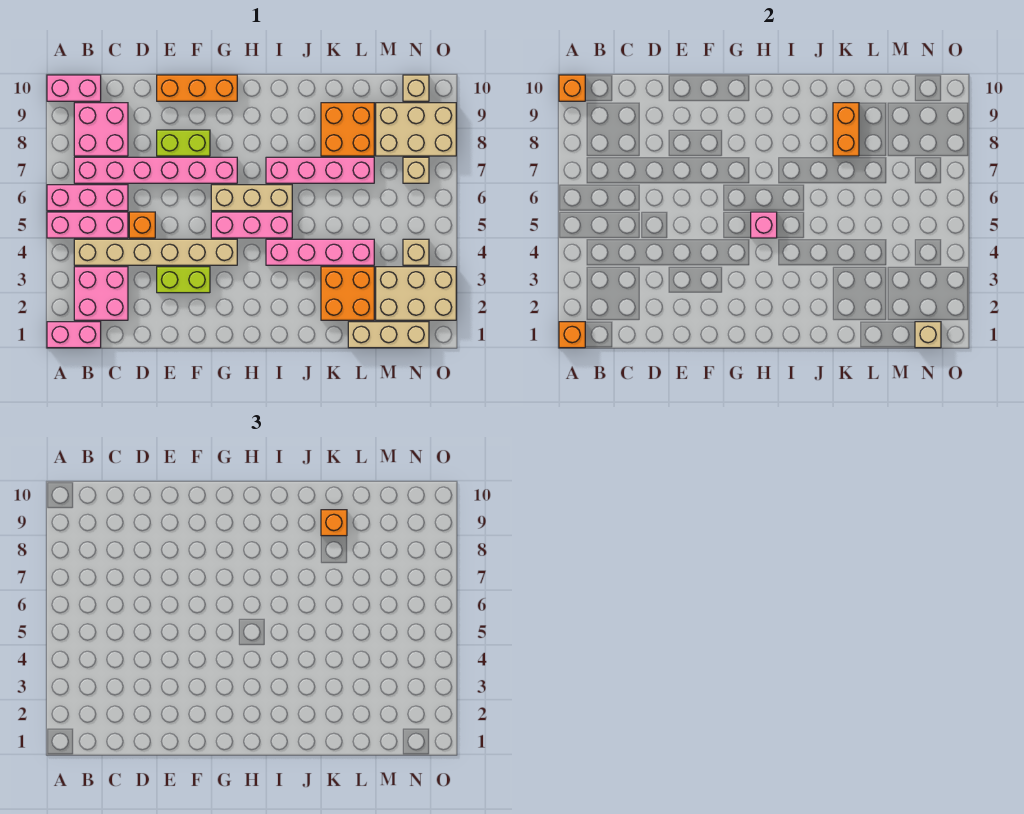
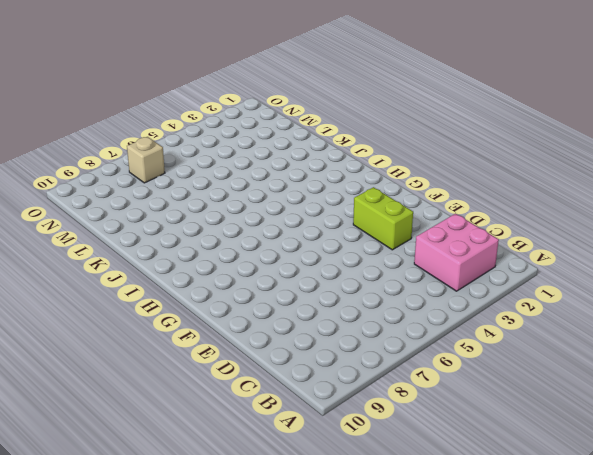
none -> pink brick A1:B1 level 1
none -> pink brick A5:C5 level 1
none -> pink brick A6:C6 level 1
none -> pink brick A10:B10 level 1

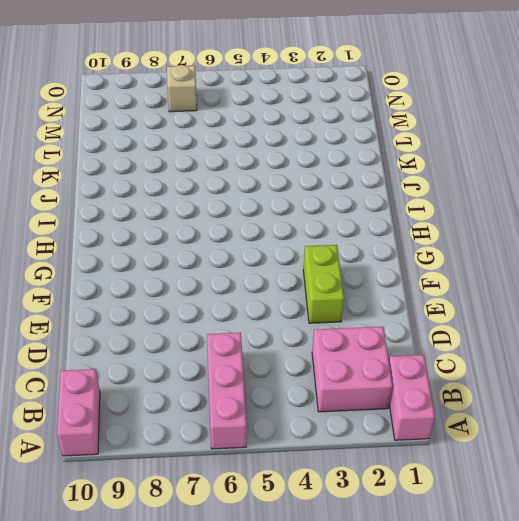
none -> pink brick A5:C5 level 1
none -> tan brick B4:G4 level 1
none -> pink brick B7:G7 level 1
none -> pink brick B8:C9 level 1

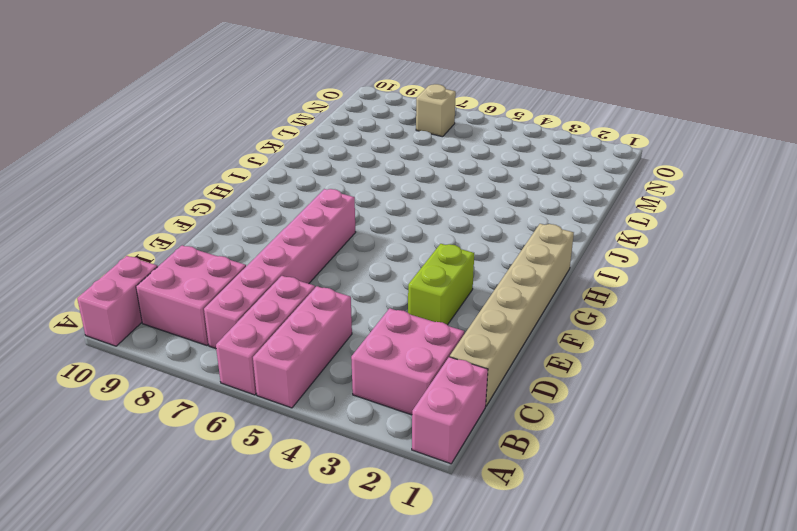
tan brick C1:H1 level 1 -> tan brick B4:G4 level 1
none -> orange brick D5 level 1
none -> lime brick E8:F8 level 1
none -> orange brick E10:G10 level 1
none -> pink brick G5:I5 level 1

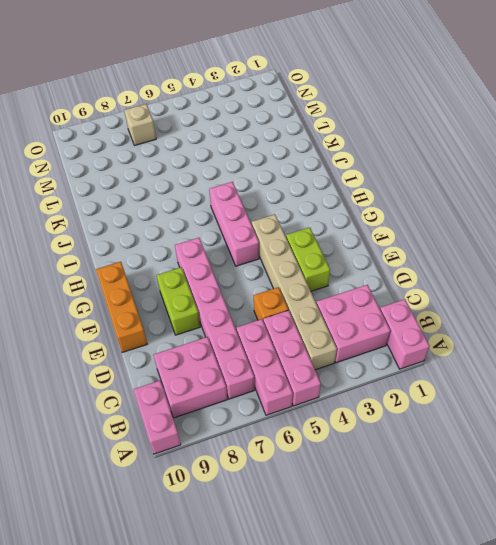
none -> tan brick G6:I6 level 1
none -> pink brick I4:L4 level 1
none -> pink brick I7:L7 level 1
none -> orange brick K2:L3 level 1

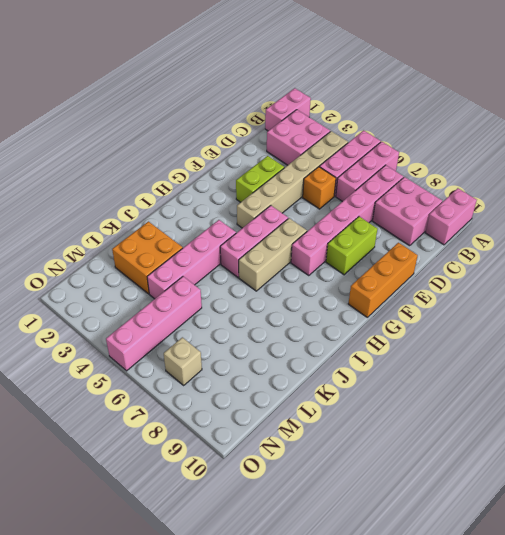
pink brick L5:O5 level 1 -> pink brick I7:L7 level 1
none -> orange brick K8:L9 level 1
none -> tan brick L1:N1 level 1
none -> tan brick M2:O3 level 1
none -> tan brick M8:O9 level 1

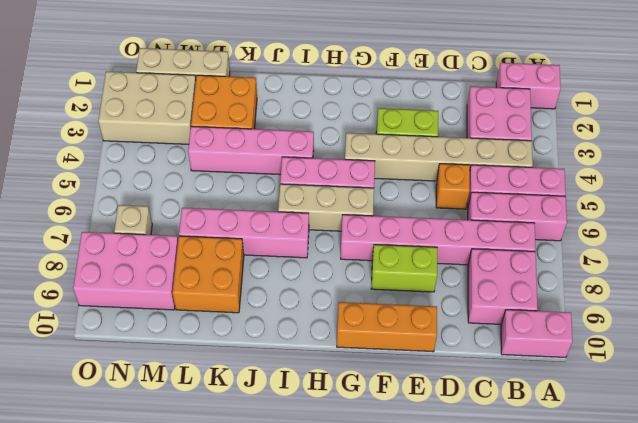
pink brick M8:O9 level 1 -> tan brick M8:O9 level 1
none -> tan brick N4 level 1
none -> tan brick N10 level 1
none -> orange brick A1 level 2
none -> orange brick A10 level 2

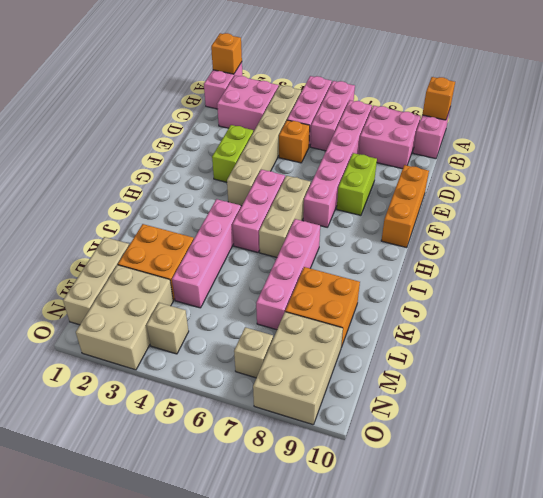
none -> tan brick N10 level 1
none -> pink brick H5 level 2
none -> orange brick K8:K9 level 2
none -> tan brick N1 level 2

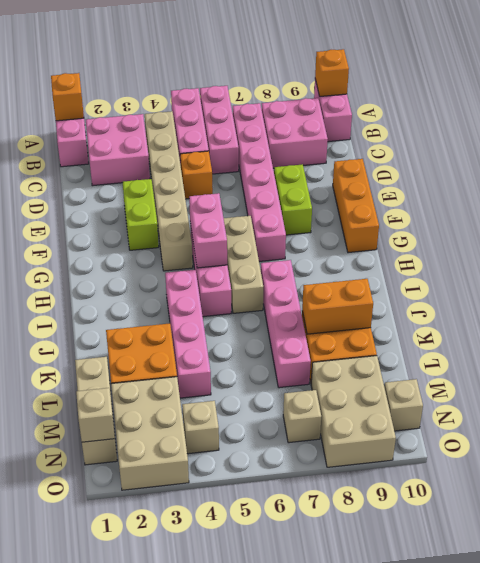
pink brick G5:H5 level 2 -> pink brick H5 level 2
none -> orange brick K9 level 3

